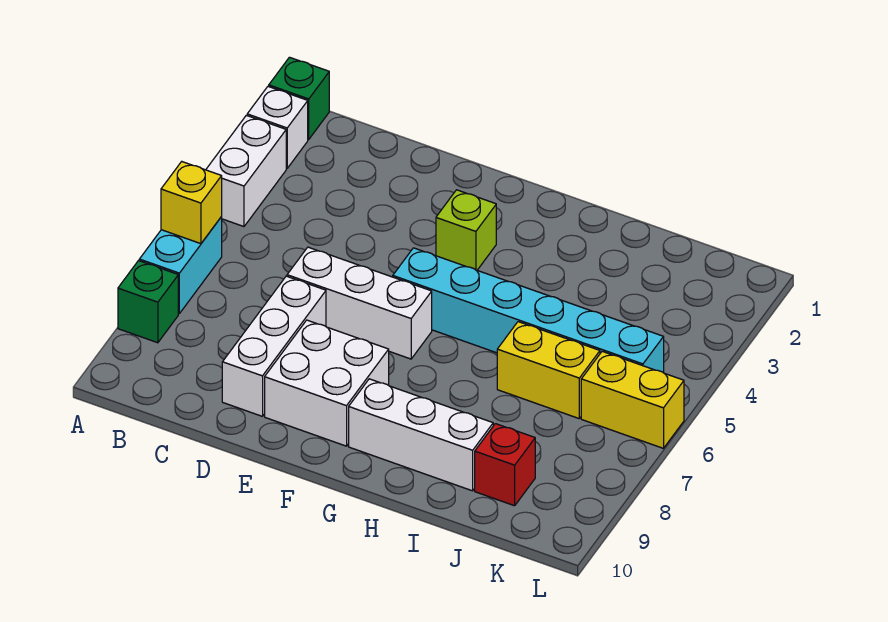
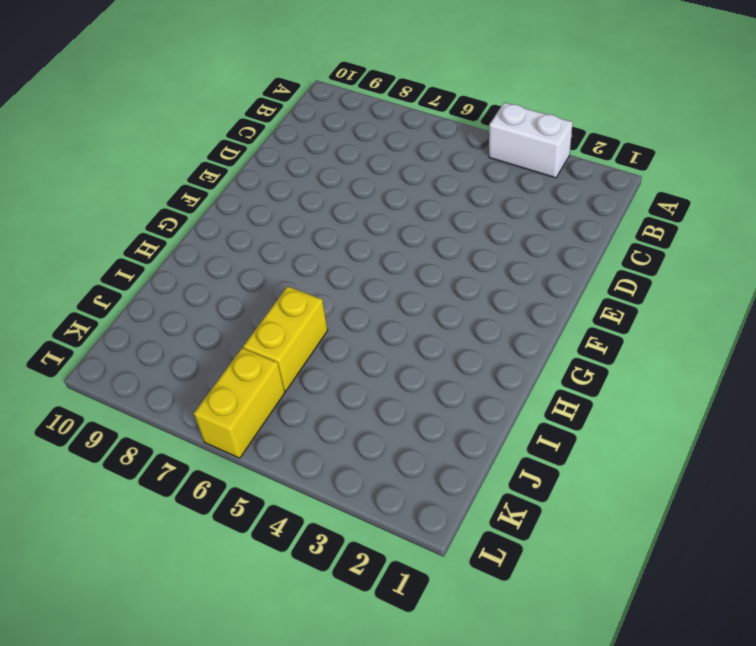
none -> green brick A1 level 1
none -> white brick A2 level 1
none -> cyan brick A6:A7 level 1

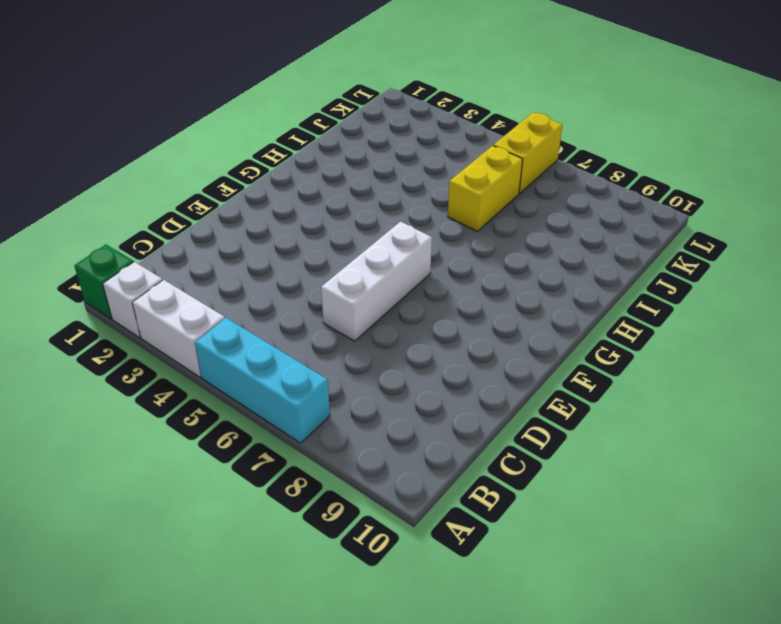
cyan brick A5:A7 level 1 -> cyan brick A6:A7 level 1
none -> green brick A8 level 1
none -> white brick D7:D9 level 1
none -> white brick E8:F9 level 1

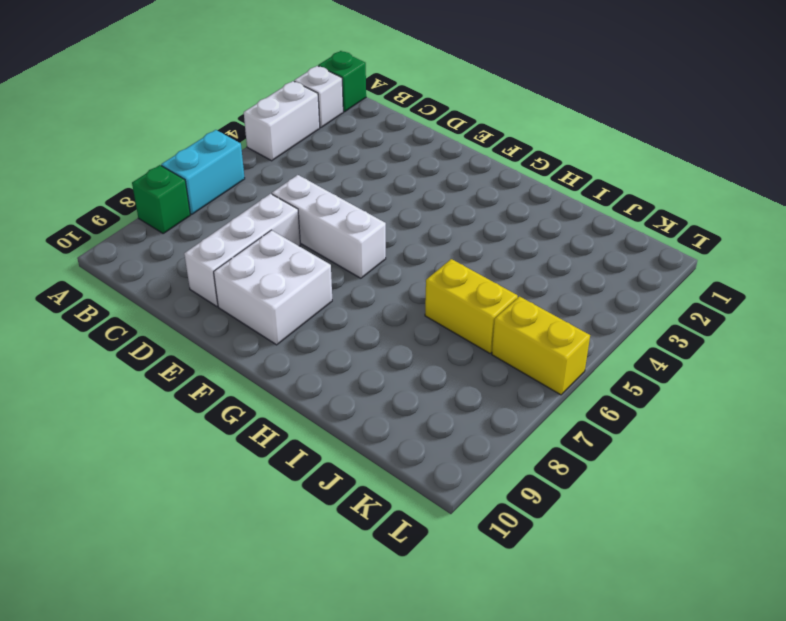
none -> lime brick F3 level 1
none -> cyan brick F5:K5 level 1
none -> white brick G9:I9 level 1

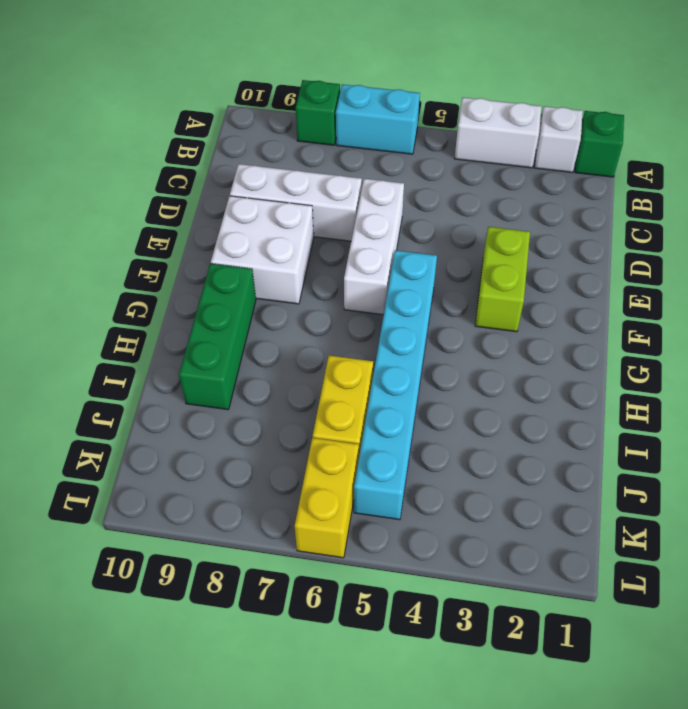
lime brick E3:F3 level 1 -> lime brick F3 level 1
green brick G9:I9 level 1 -> white brick G9:I9 level 1
none -> red brick J9 level 1
none -> yellow brick A6 level 2

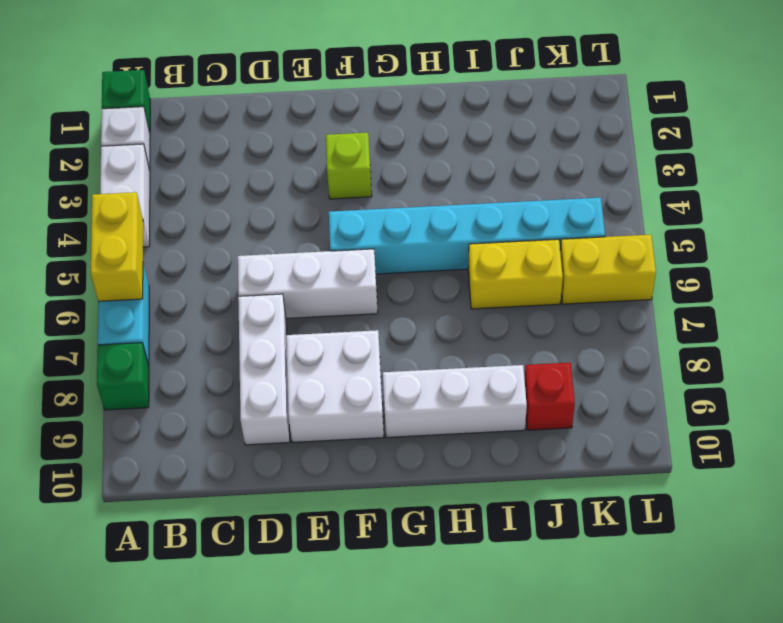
yellow brick A5:A6 level 2 -> yellow brick A6 level 2

